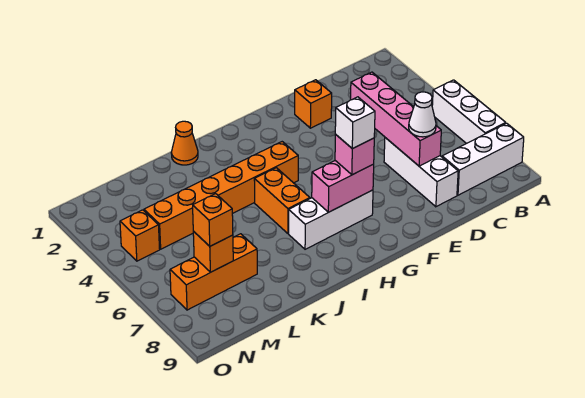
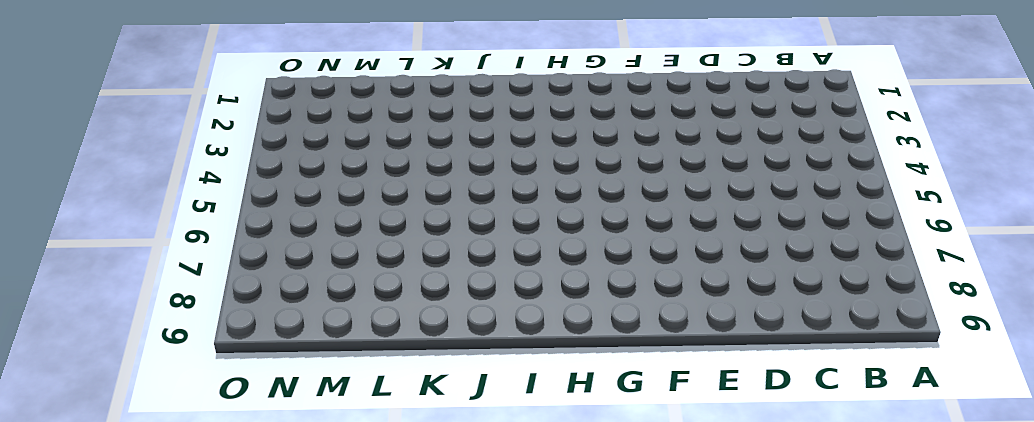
none -> white brick A5:A7 level 1
none -> white brick A8:C8 level 1
none -> white brick D6:D8 level 1

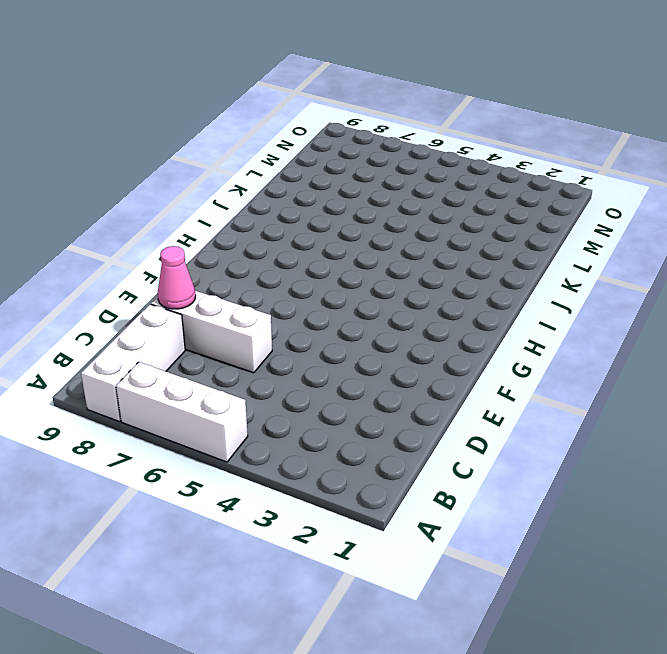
pink cone D8 level 2 -> none
none -> orange brick E2 level 1
none -> white brick G7:I7 level 1
none -> orange brick H4:M4 level 1

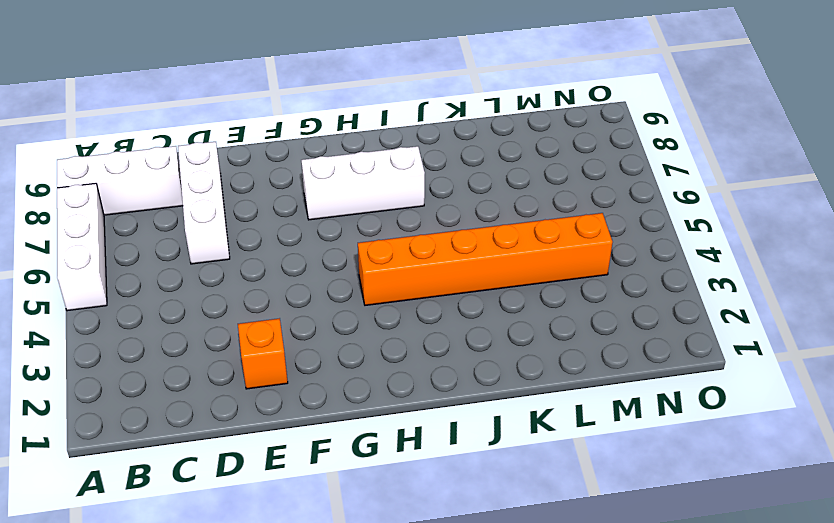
none -> orange brick I5:I6 level 1
none -> orange cone J1 level 1
none -> orange brick L7:N7 level 1

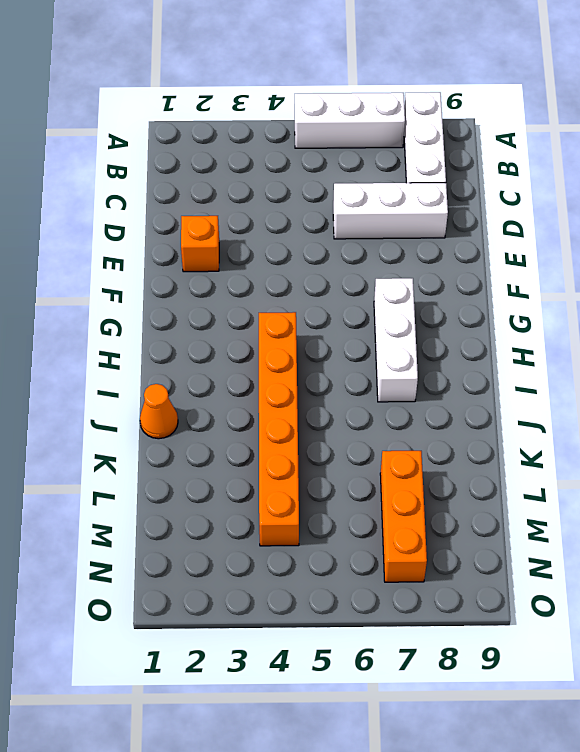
none -> orange brick I5:I6 level 1
none -> orange brick N4 level 1
none -> pink brick D4:D7 level 2

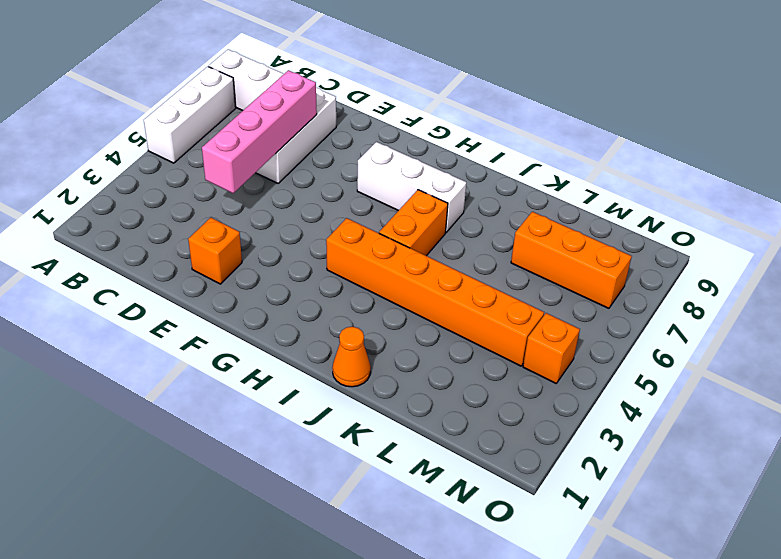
none -> pink brick G7:H7 level 2
none -> orange brick M7 level 2
none -> white cone D7 level 3

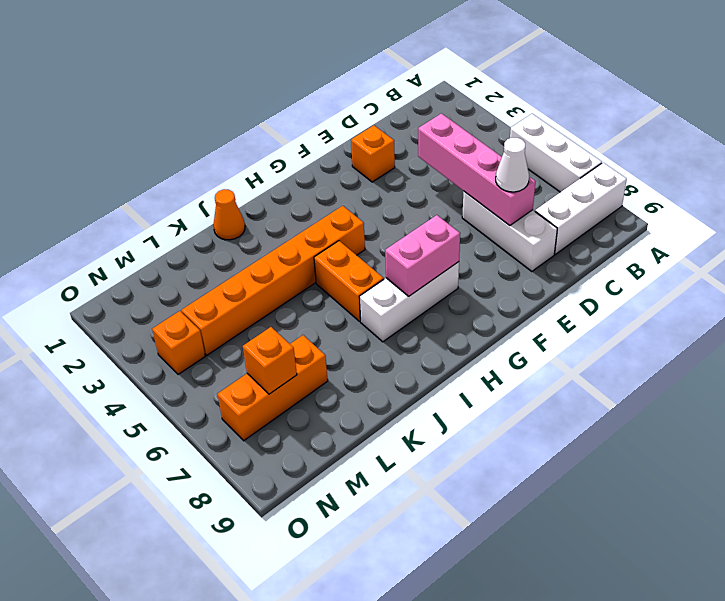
none -> pink brick G7 level 3
none -> orange brick M7 level 3
none -> white brick G7 level 4

